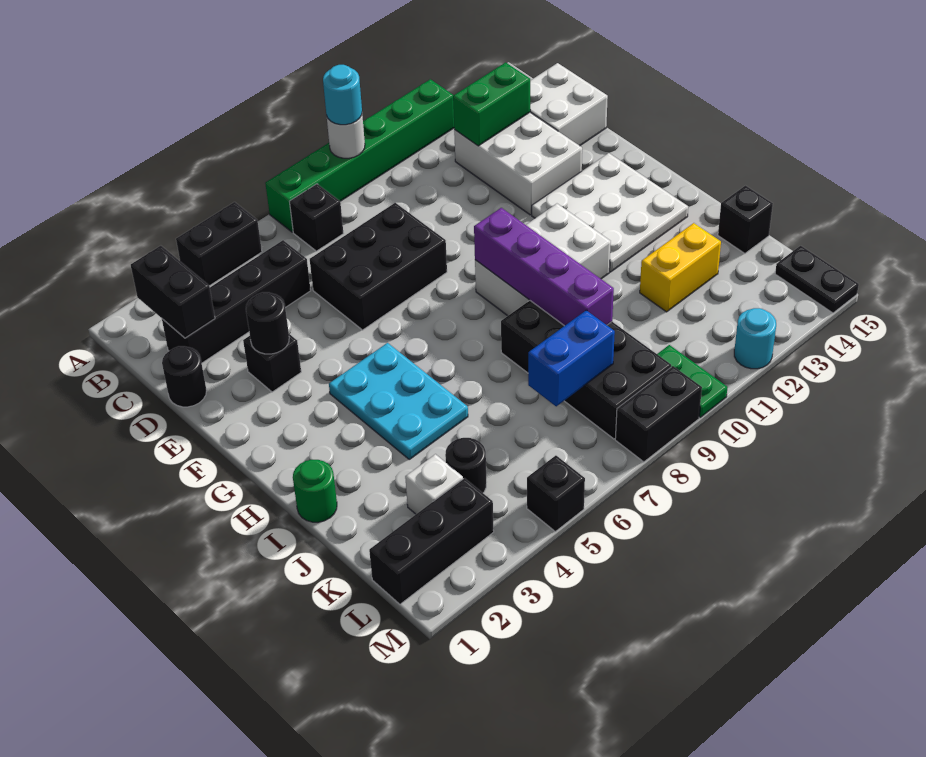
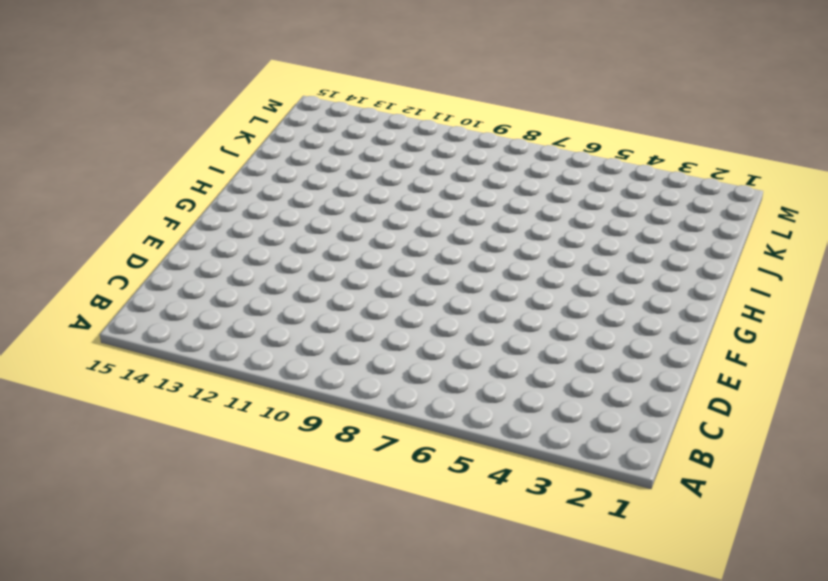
none -> black brick A4:A5 level 1
none -> green brick A7:A12 level 1
none -> black brick B7 level 1
none -> black brick C2:C5 level 1

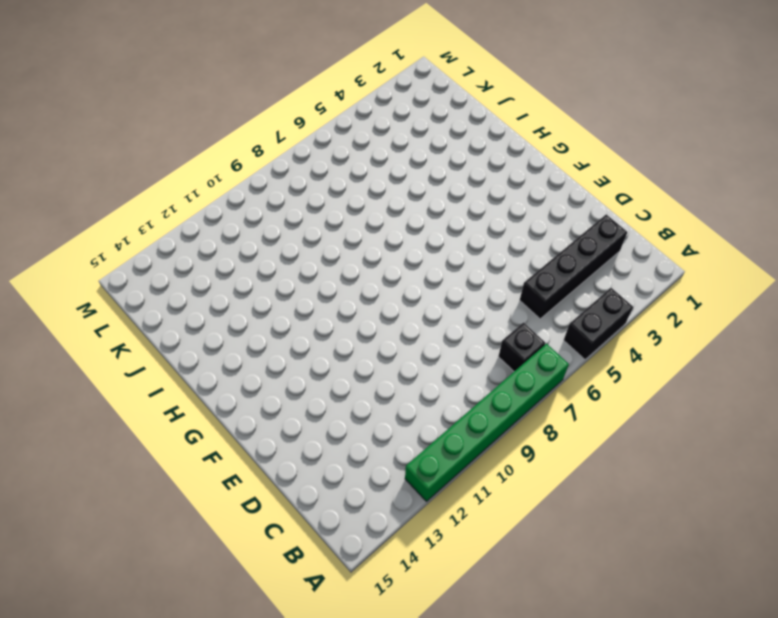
none -> white brick C12:E13 level 1
none -> white brick C14:D15 level 1
none -> black round brick D1 level 1
none -> black brick D6:E8 level 1

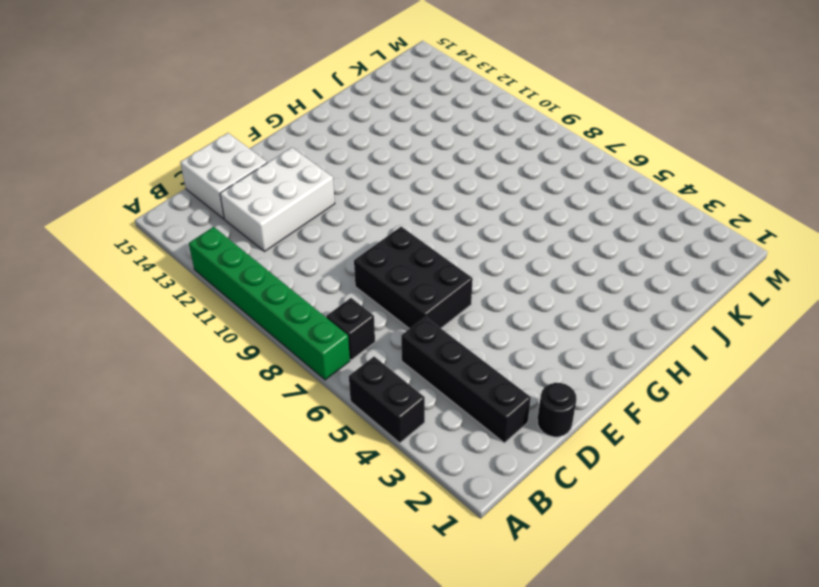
none -> black brick E3 level 1
none -> white plate F12:H14 level 1
none -> cyan plate G4:I5 level 1
none -> white brick G9:H11 level 1

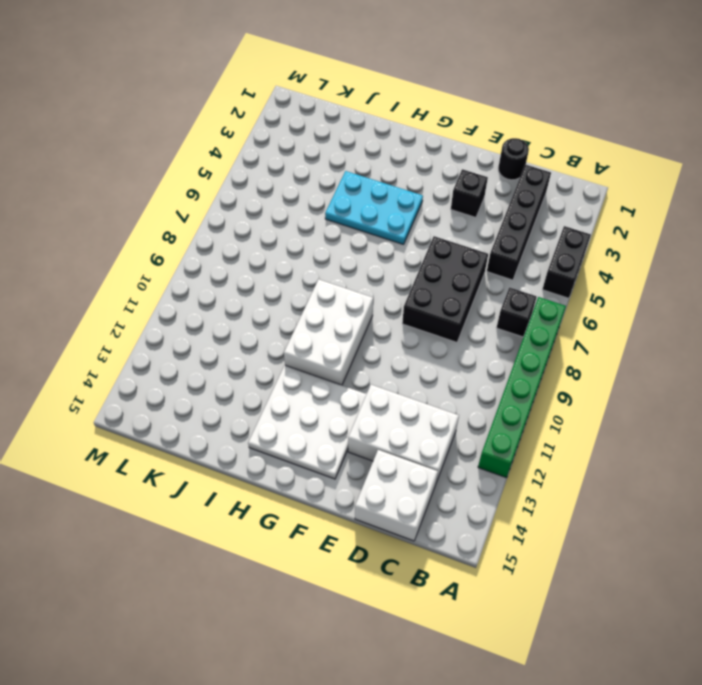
none -> green round brick I1 level 1
none -> black brick I8:L9 level 1
none -> yellow brick J12:J13 level 1
none -> black brick J15 level 1

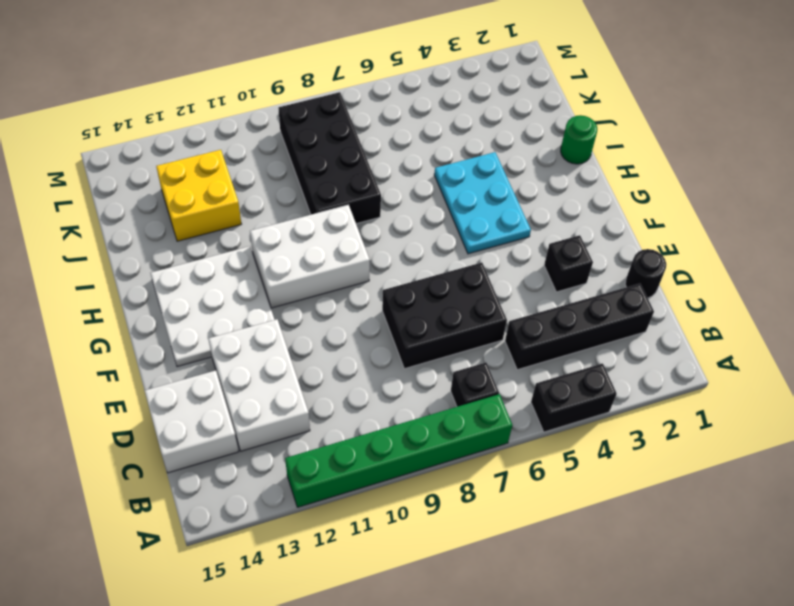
yellow brick J12:K13 level 1 -> yellow brick J12:J13 level 1
none -> black brick J15 level 1
none -> white brick K3 level 1
none -> black round brick K4 level 1
none -> black brick L1:L3 level 1

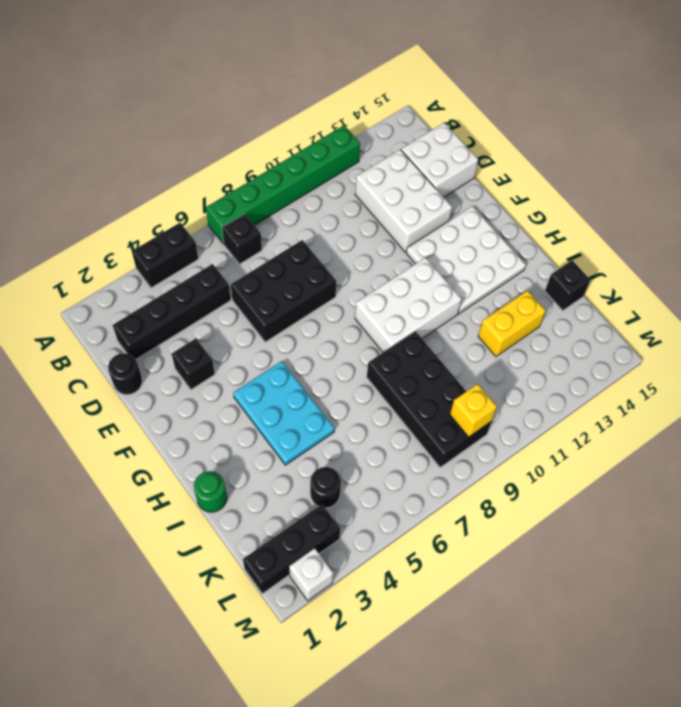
yellow brick L9 level 2 -> none
white brick M2 level 1 -> white brick K3 level 1
none -> green plate L10:M10 level 1
none -> black plate L15:M15 level 1
none -> black brick M5 level 1
none -> black brick M8:M9 level 1

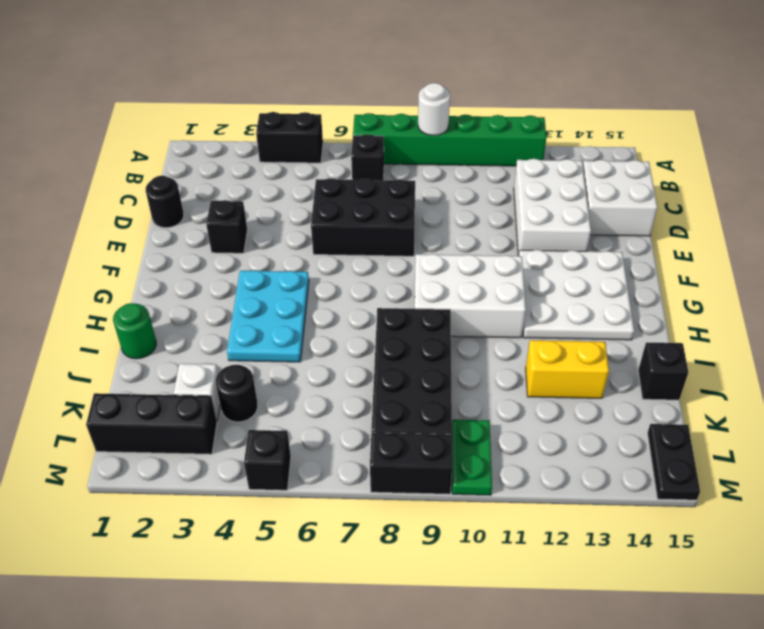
none -> black brick C2:C5 level 1
none -> cyan round brick M12 level 1
none -> black brick B2:C2 level 2
none -> green brick C12:C13 level 2

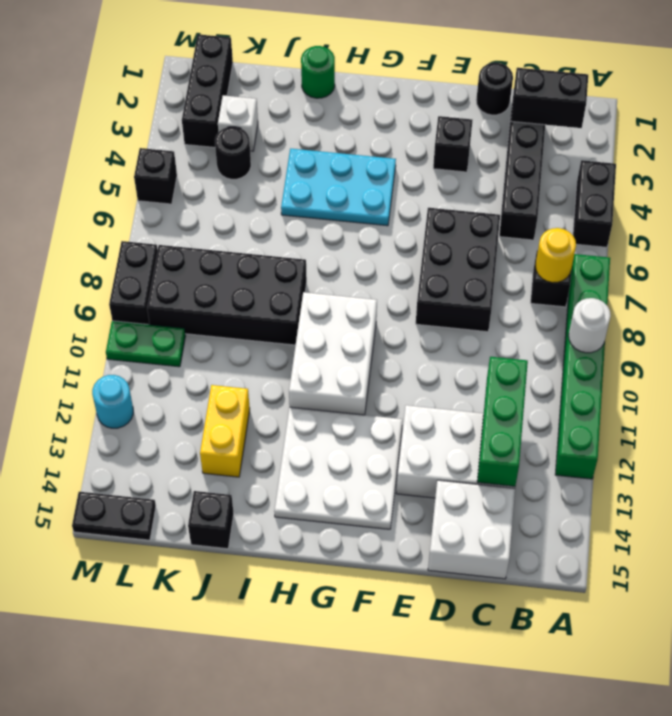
yellow round brick B7 level 2 -> none
green brick C11:C13 level 2 -> green brick C12:C13 level 2
none -> black round brick E3 level 2
none -> purple brick G9:J9 level 2
none -> blue brick K7:K8 level 2
none -> cyan round brick A9 level 3

